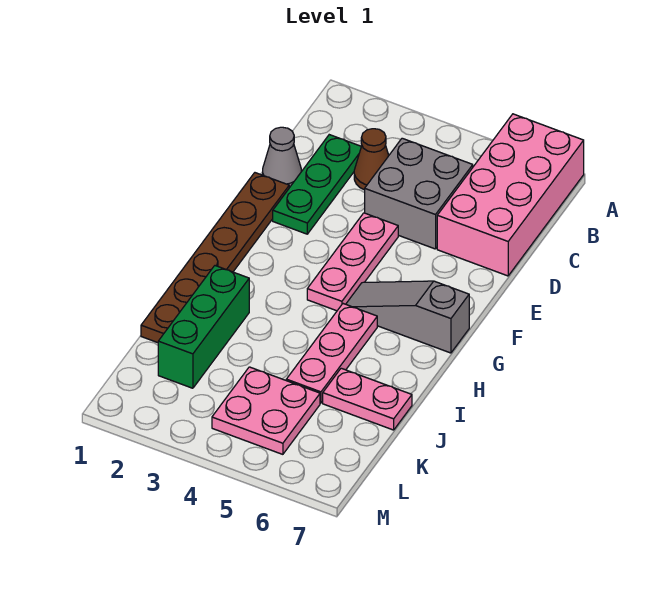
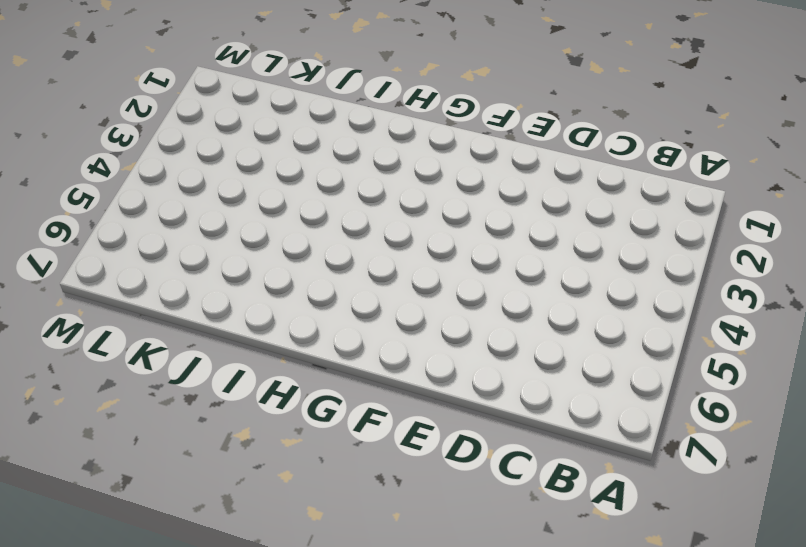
none -> pink brick A6:D7 level 1
none -> green plate C2:E2 level 1
none -> brown cone C3 level 1

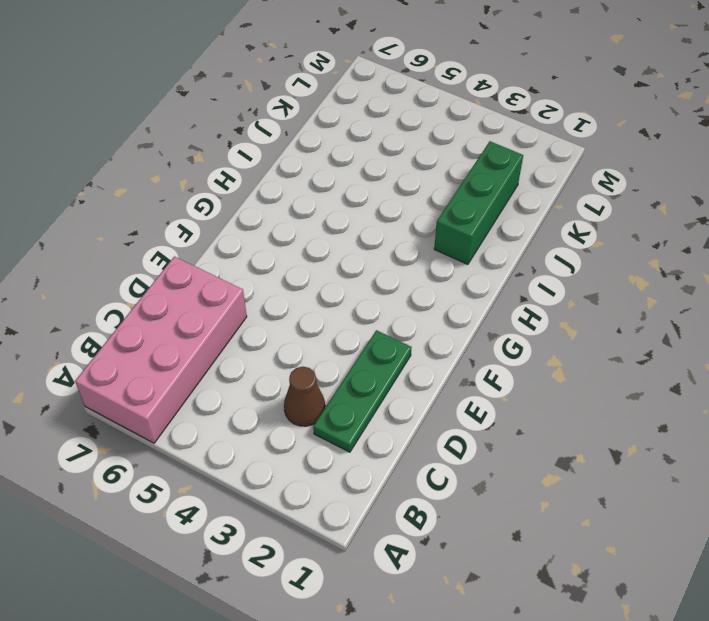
none -> grey brick C4:D5 level 1
none -> grey cone D1 level 1
none -> brown plate E1:J1 level 1

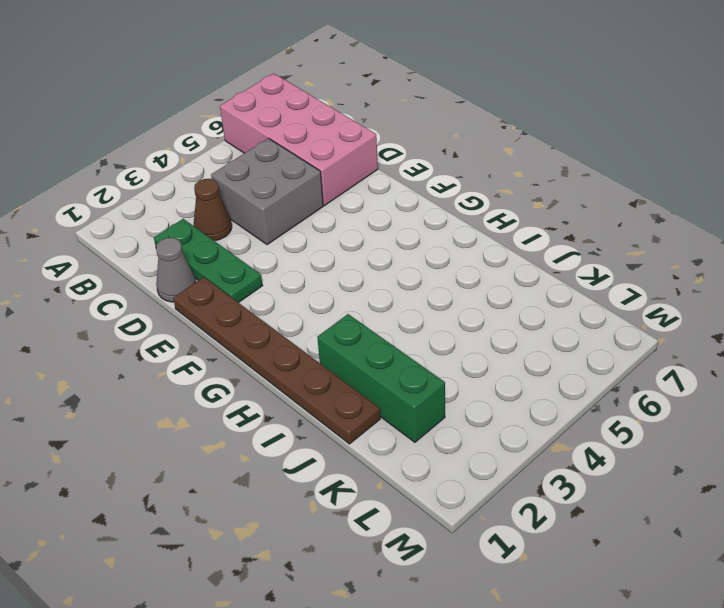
none -> pink plate E4:G4 level 1
none -> grey slope G5:G7 level 1 top 7
none -> pink plate H5:J5 level 1

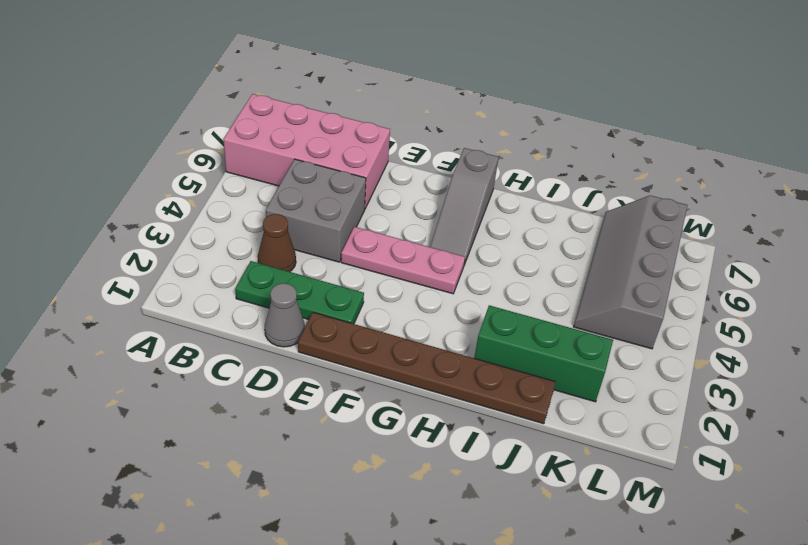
grey slope K4:L7 level 1 top L -> pink plate K4:L5 level 1
none -> pink plate H5:J5 level 1
none -> pink plate J6:J7 level 1

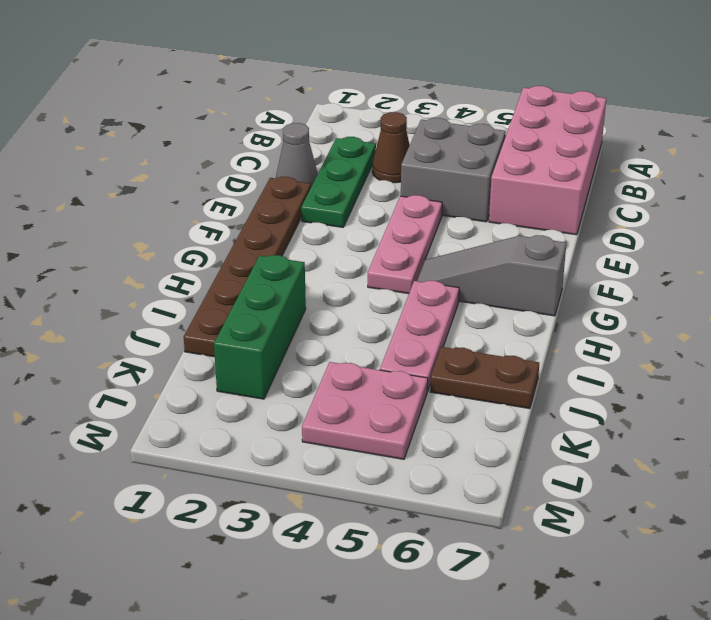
brown plate J6:J7 level 1 -> pink plate J6:J7 level 1

